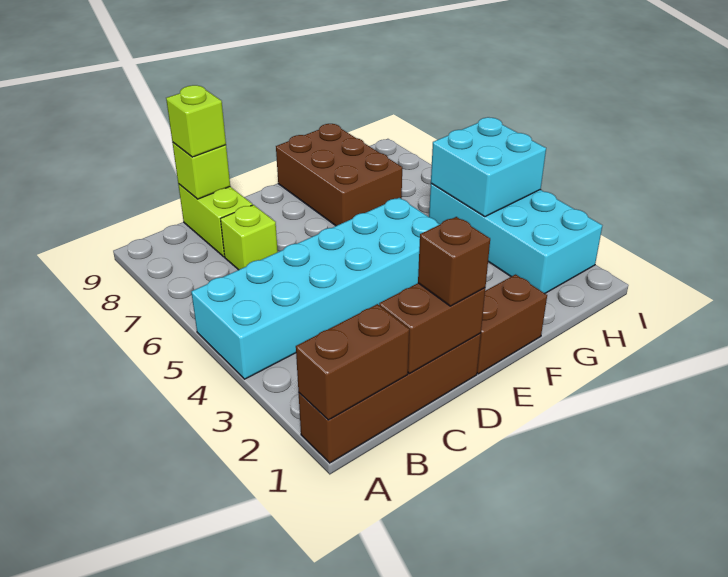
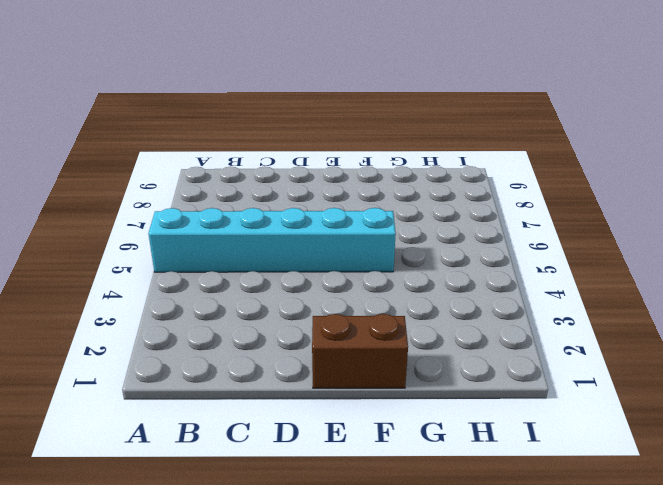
cyan brick A5:F5 level 1 -> cyan brick A4:F5 level 1
none -> brown brick A1:D1 level 1
none -> lime brick C7 level 1
none -> lime brick C8:C9 level 1

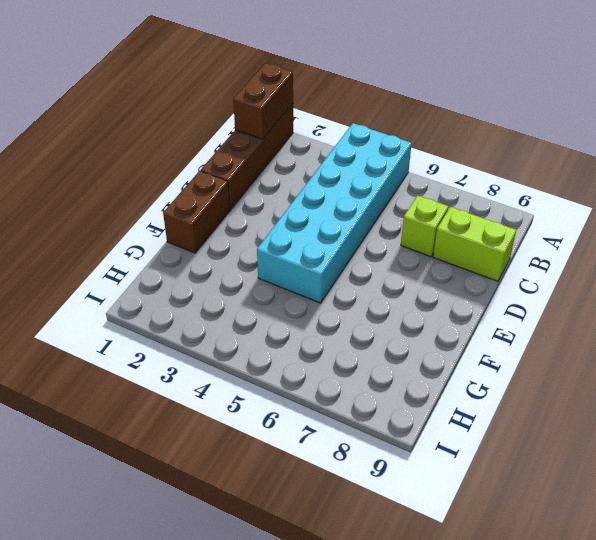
none -> brown brick F7:G9 level 1
none -> cyan brick H2:I5 level 1
none -> brown brick C1:D1 level 2

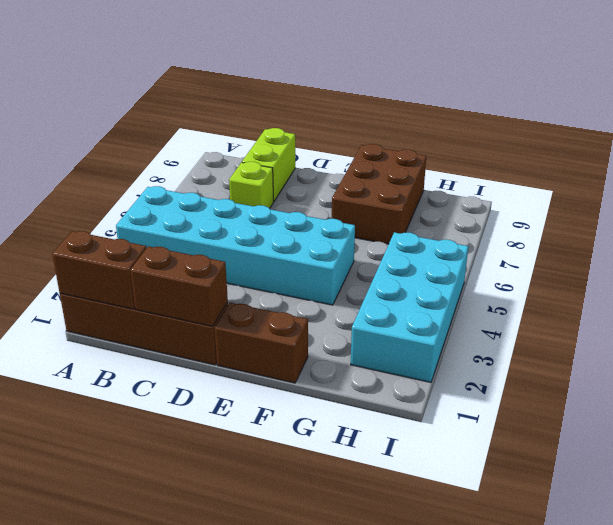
none -> lime brick C9 level 2
none -> cyan brick H4:I5 level 2
none -> lime brick C9 level 3

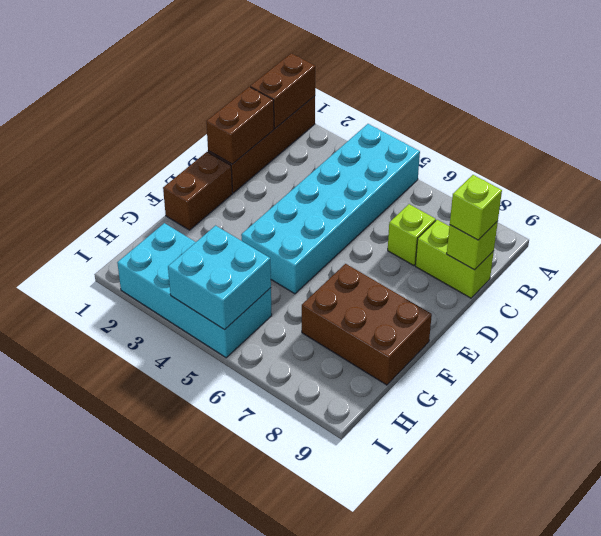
none -> brown brick D1 level 3

